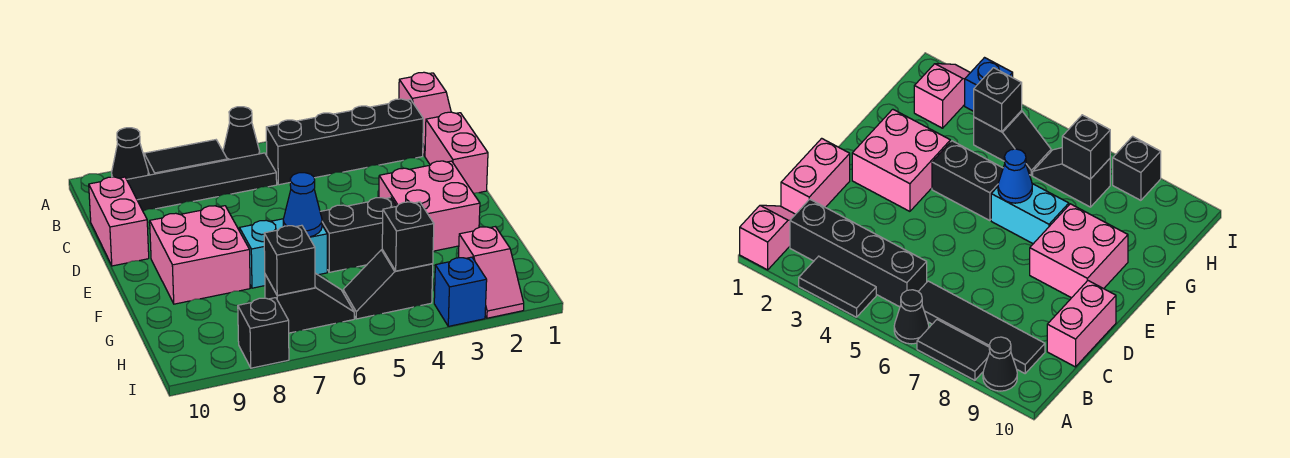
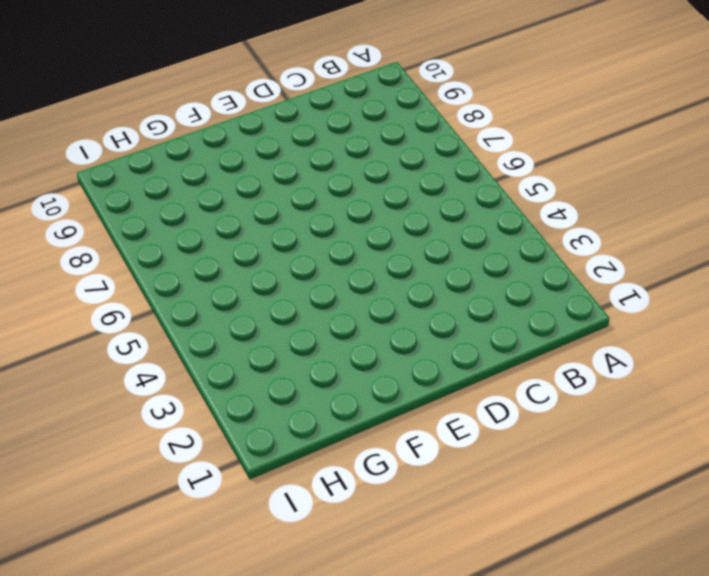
none -> pink slope A1:B1 level 1 top A
none -> black tile A3:A4 level 1
none -> black cone A6 level 1

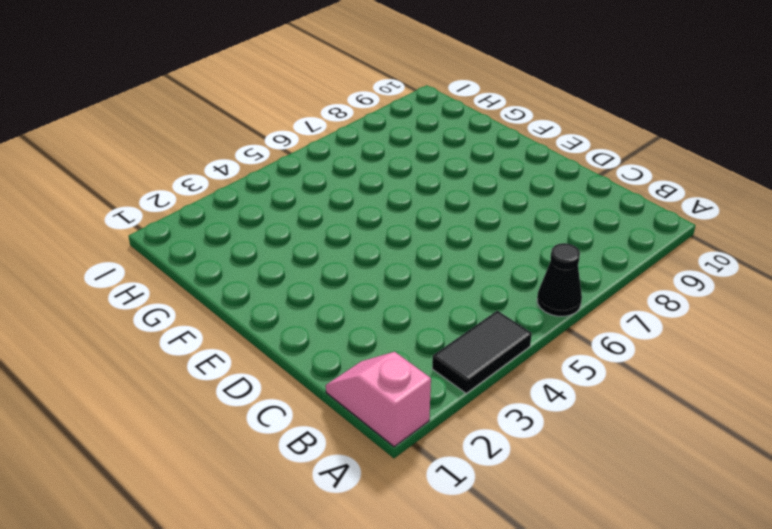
none -> black tile A7:A8 level 1
none -> black cone A9 level 1
none -> black brick B2:B5 level 1

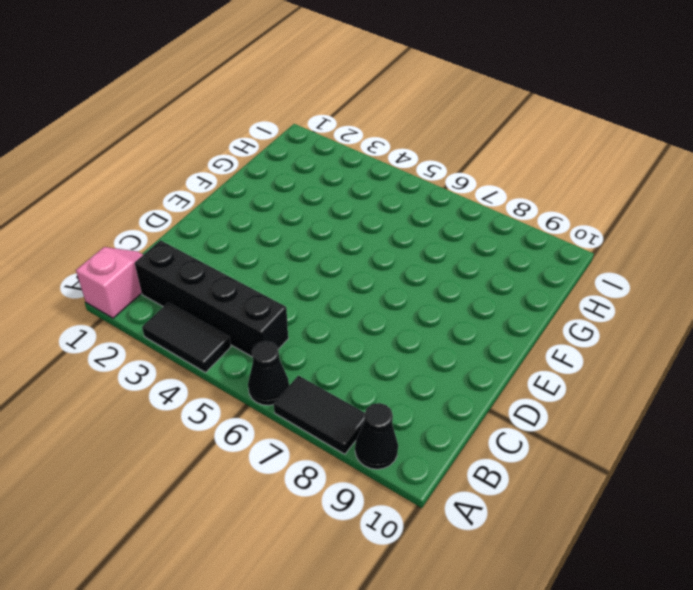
none -> black tile B6:B9 level 1
none -> pink brick C1:D1 level 1
none -> pink brick C10:D10 level 1

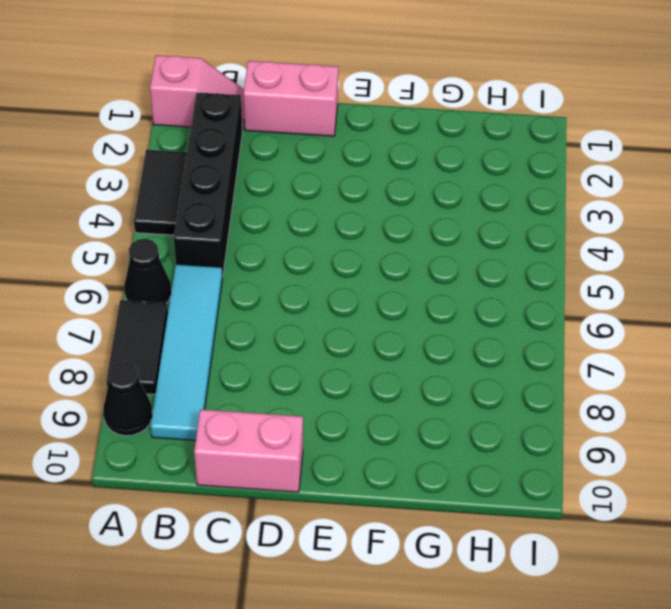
cyan tile B6:B9 level 1 -> black tile B6:B9 level 1
none -> pink brick E2:F3 level 1
none -> pink brick E8:F9 level 1
none -> black brick F4:F5 level 1

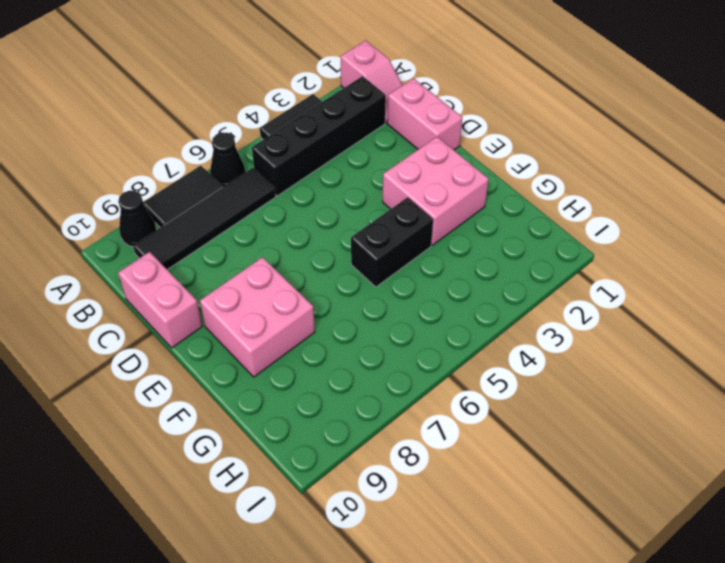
none -> cyan brick F6:F7 level 1
none -> pink slope H2:I2 level 1 top H
none -> black slope H4:H5 level 1 top 4

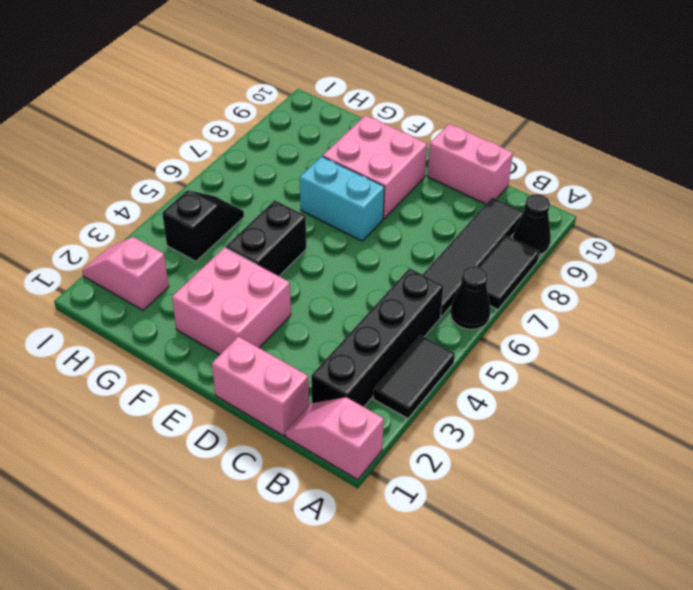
cyan brick E7:F7 level 1 -> cyan brick F6:F7 level 1
none -> black slope H6:H7 level 1 top 7
none -> blue brick I3 level 1
none -> black brick I8 level 1

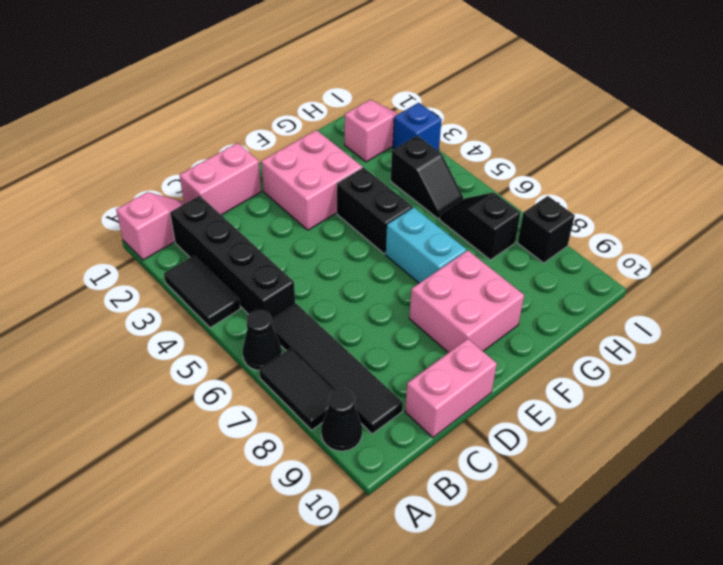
none -> blue cone F6 level 2
none -> black brick H4 level 2
none -> black brick H7 level 2

